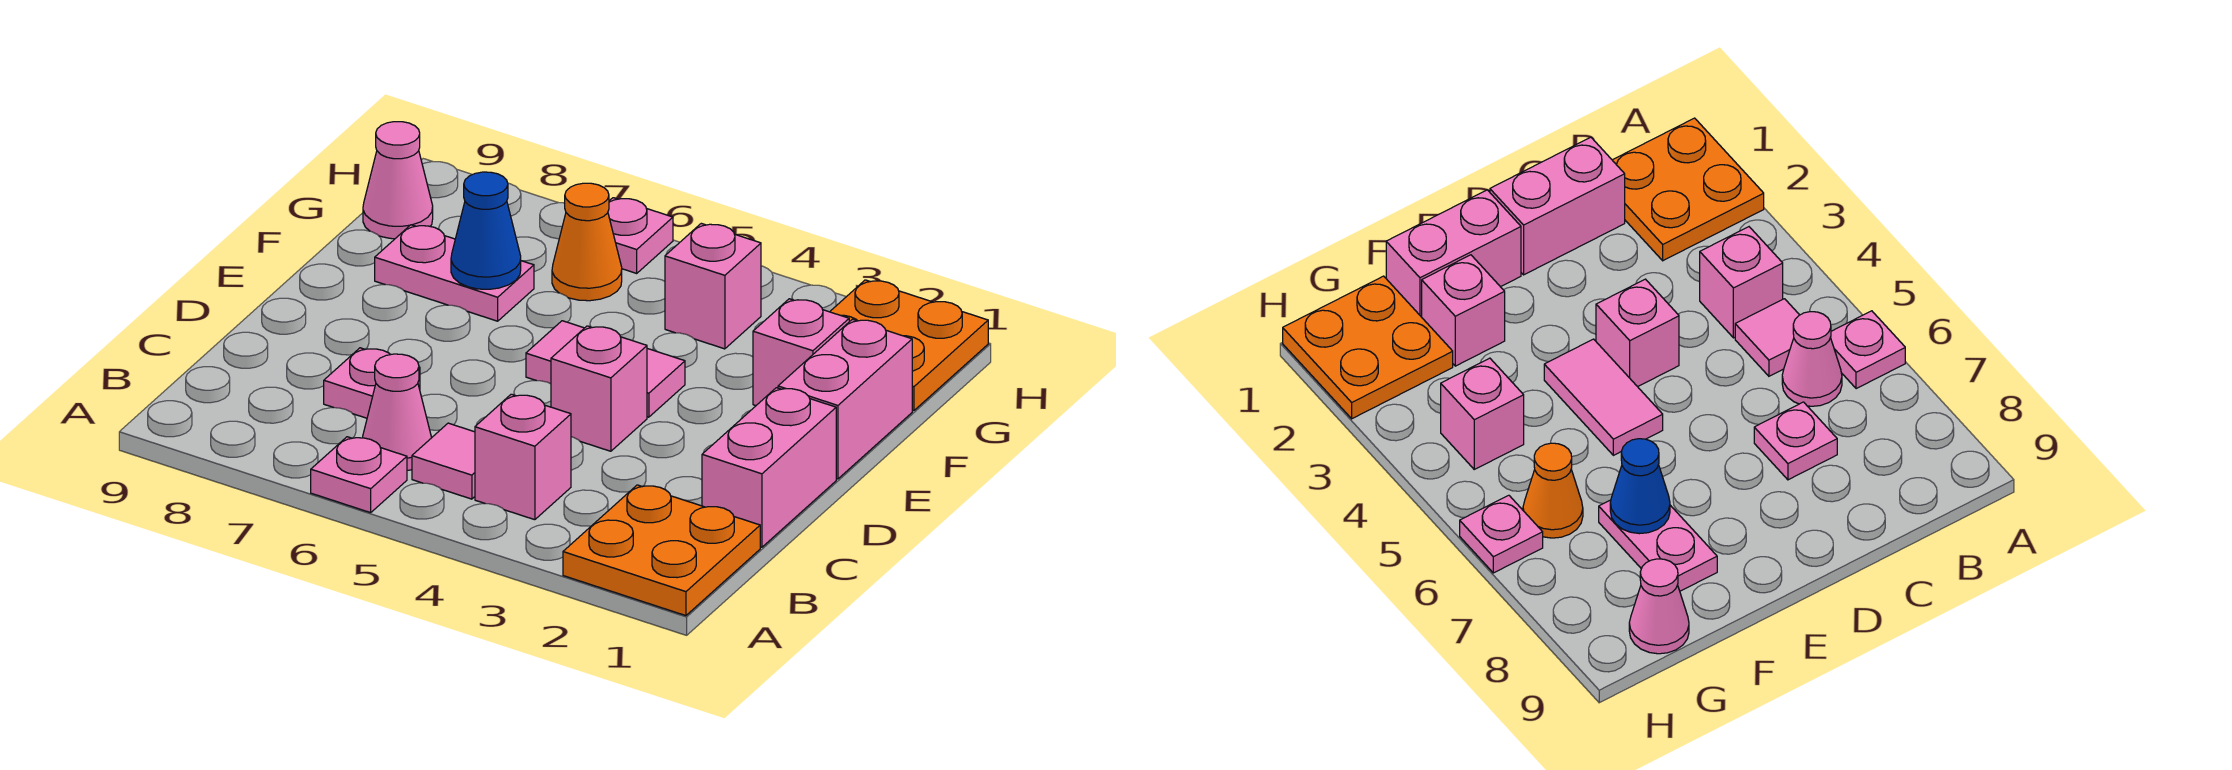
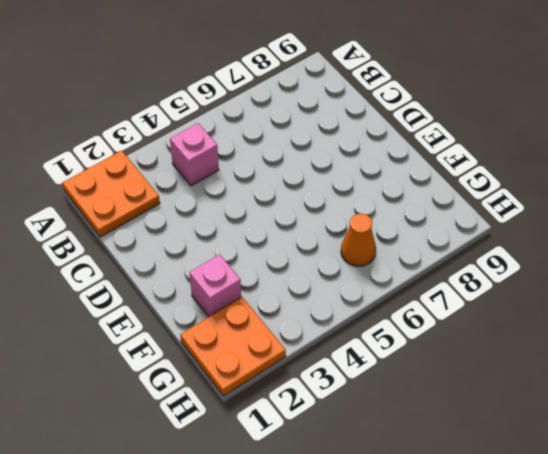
none -> pink plate A6 level 1
none -> pink tile B5 level 1
none -> pink cone B6 level 1

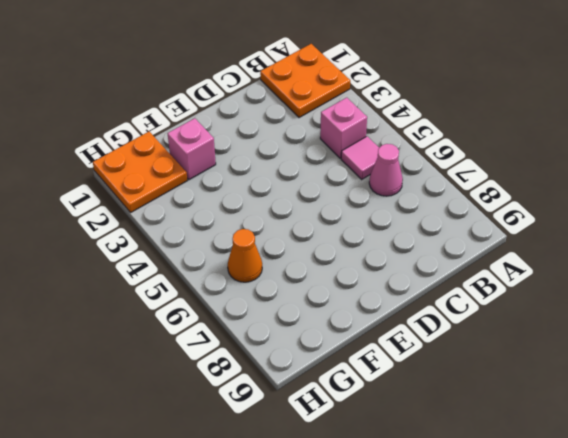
none -> pink plate A6 level 1
none -> pink brick C1:D1 level 1
none -> pink plate C7 level 1

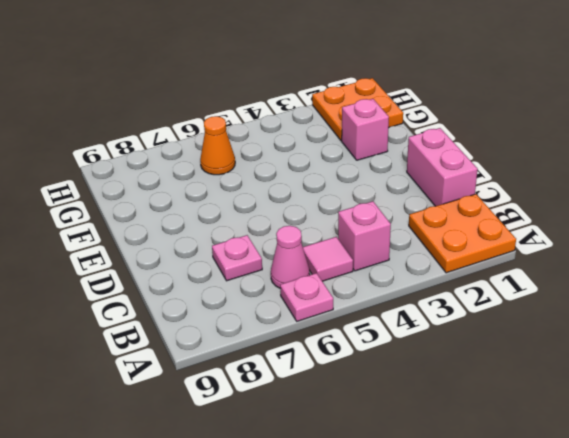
none -> pink brick D4 level 1
none -> pink brick E1:F1 level 1
none -> pink tile E4:E5 level 1

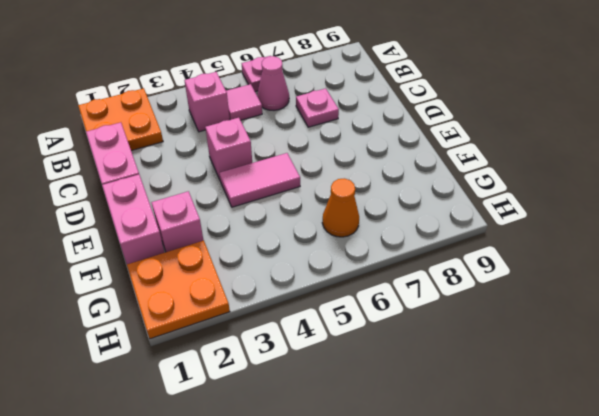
none -> pink plate F7:F8 level 1
none -> pink brick G4 level 1
none -> pink cone G9 level 1

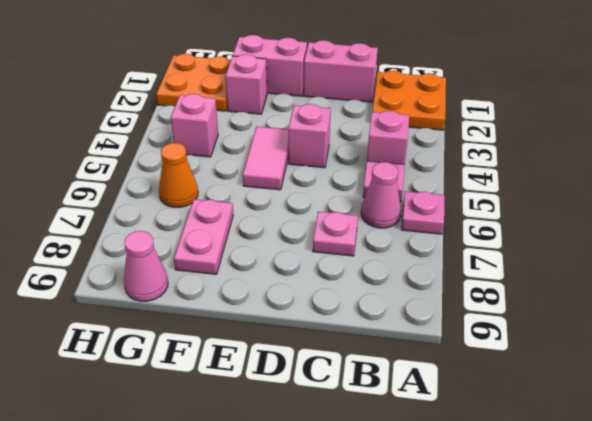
none -> pink plate H6 level 1
none -> blue cone F7 level 2

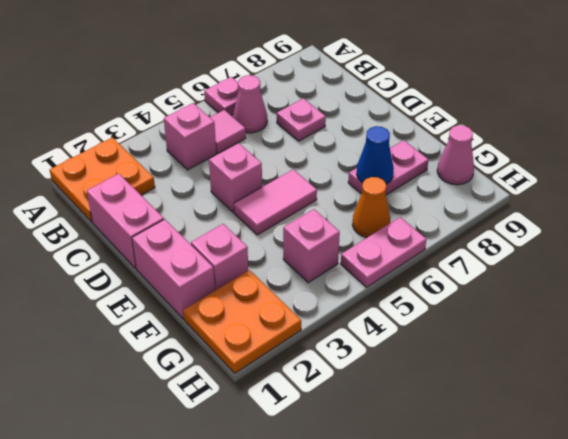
pink plate H5:H6 level 1 -> pink plate H6 level 1

